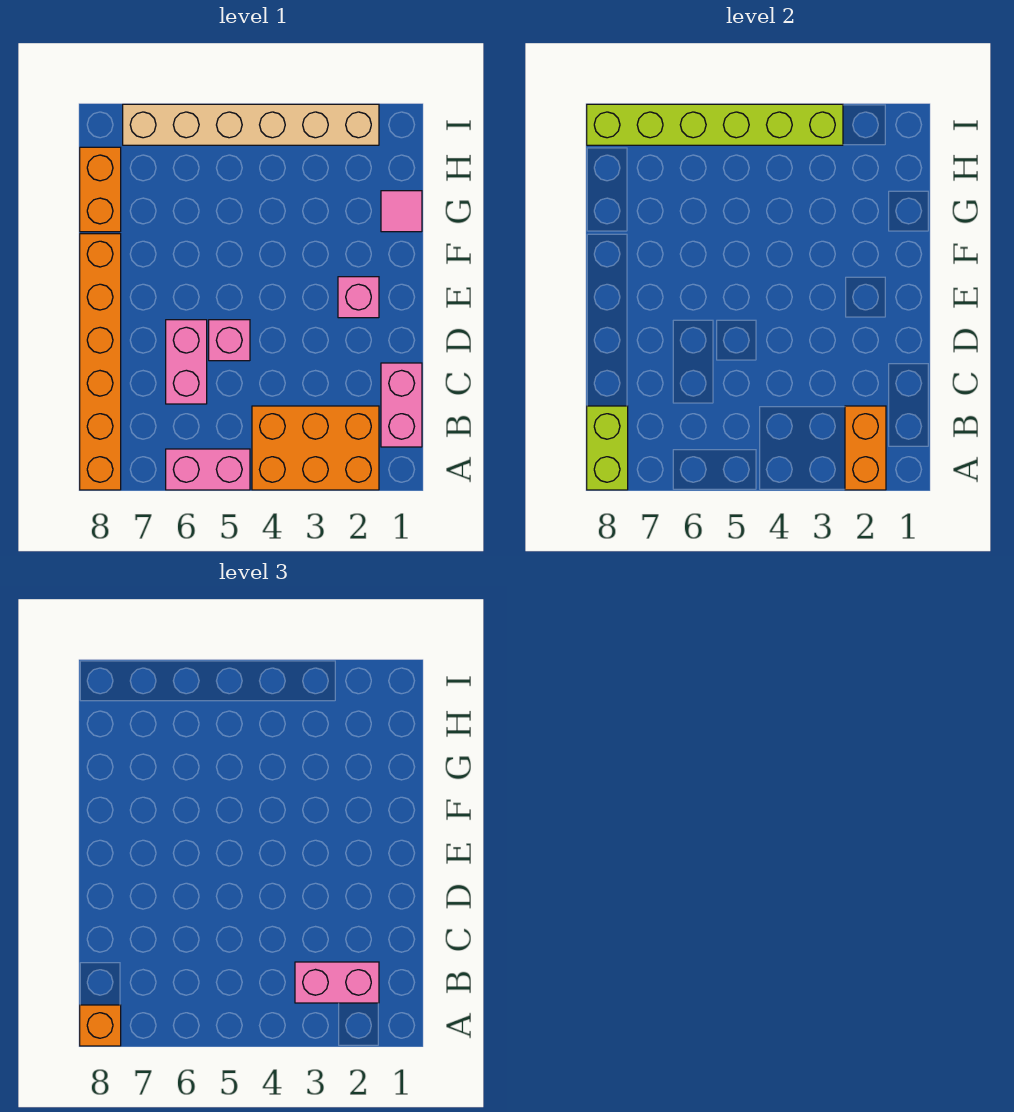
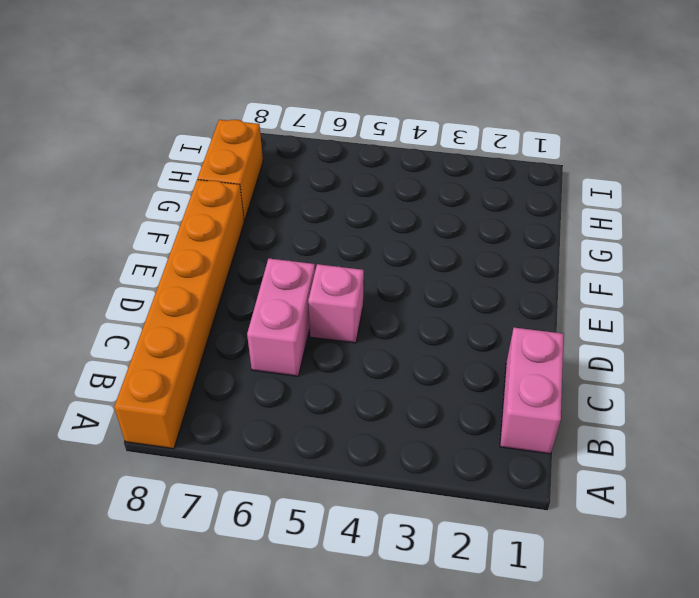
none -> orange brick A2:B4 level 1
none -> pink brick A5:A6 level 1
none -> pink brick E2 level 1

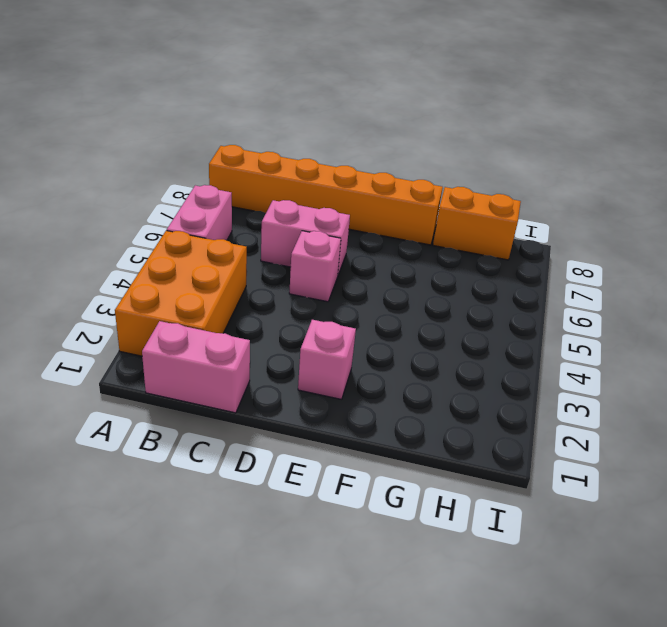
none -> pink tile G1 level 1
none -> tan brick I2:I7 level 1
none -> orange brick A2:B2 level 2

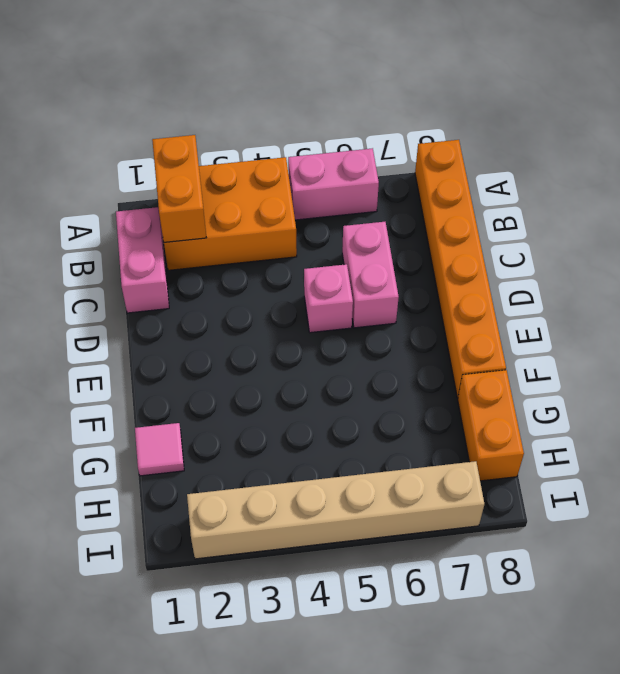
none -> pink brick E2 level 1
none -> lime brick A8:B8 level 2
none -> lime brick I3:I8 level 2

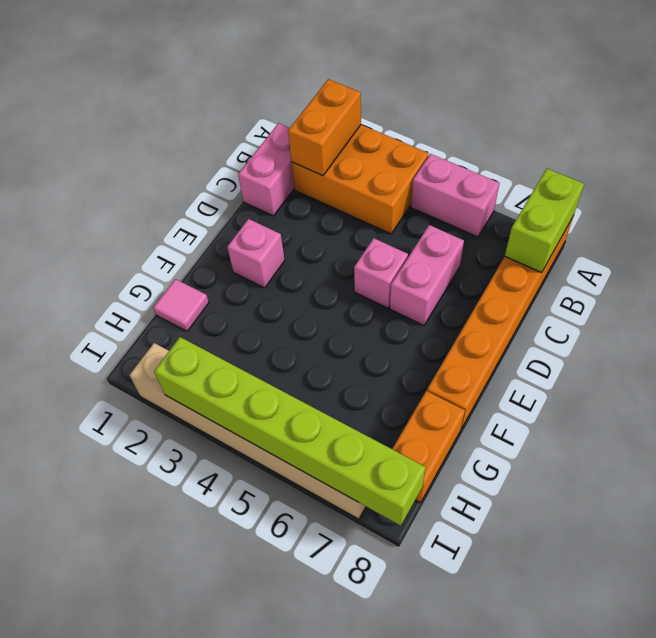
none -> orange brick A8 level 3
none -> pink brick B2:B3 level 3

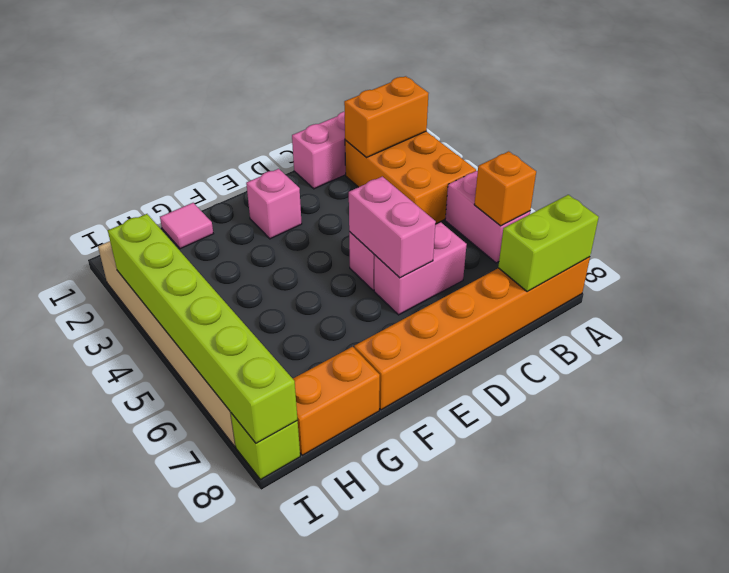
orange brick A6 level 2 -> orange brick A8 level 3
pink brick D5:D6 level 2 -> pink brick B2:B3 level 3
lime brick I8 level 1 -> none

